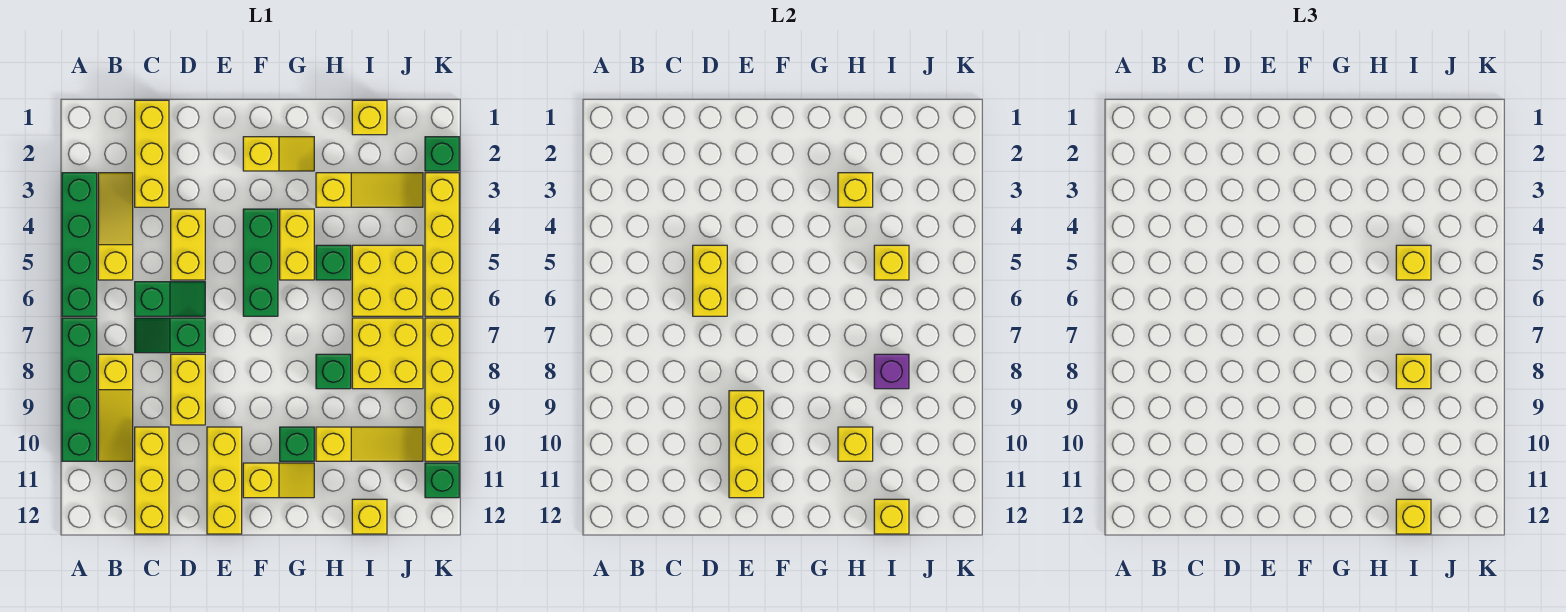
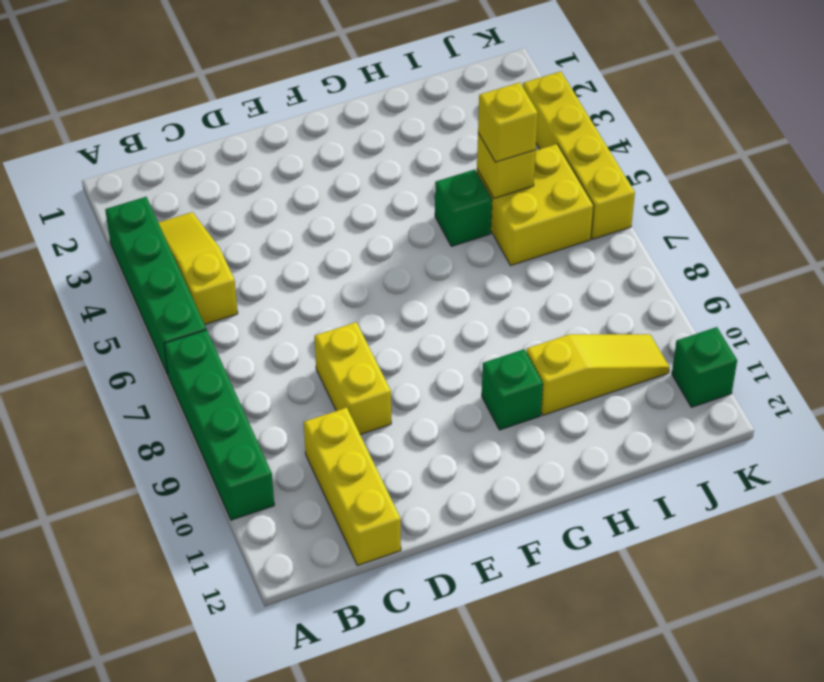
none -> yellow slope B8:B10 level 1 top 8
none -> yellow brick C1:C3 level 1
none -> green slope C6:D6 level 1 top C
none -> green slope C7:D7 level 1 top D

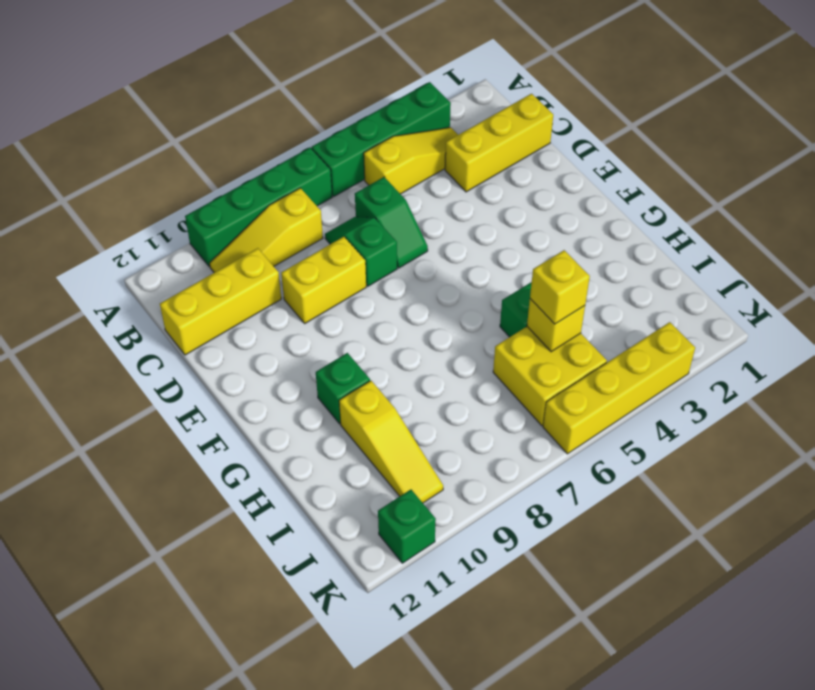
none -> yellow brick D4:D5 level 1
none -> yellow brick E10:E12 level 1
none -> yellow slope F2:G2 level 1 top F
none -> green brick F4:F6 level 1

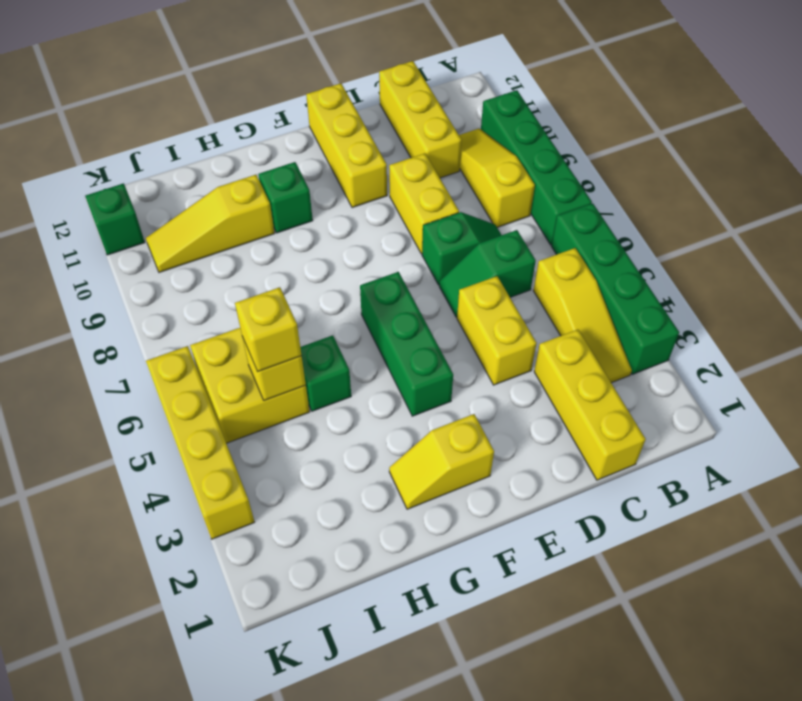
none -> yellow slope F11:G11 level 1 top F
none -> yellow brick G4:G5 level 1
none -> yellow slope H3:J3 level 1 top H
none -> green brick H8 level 1

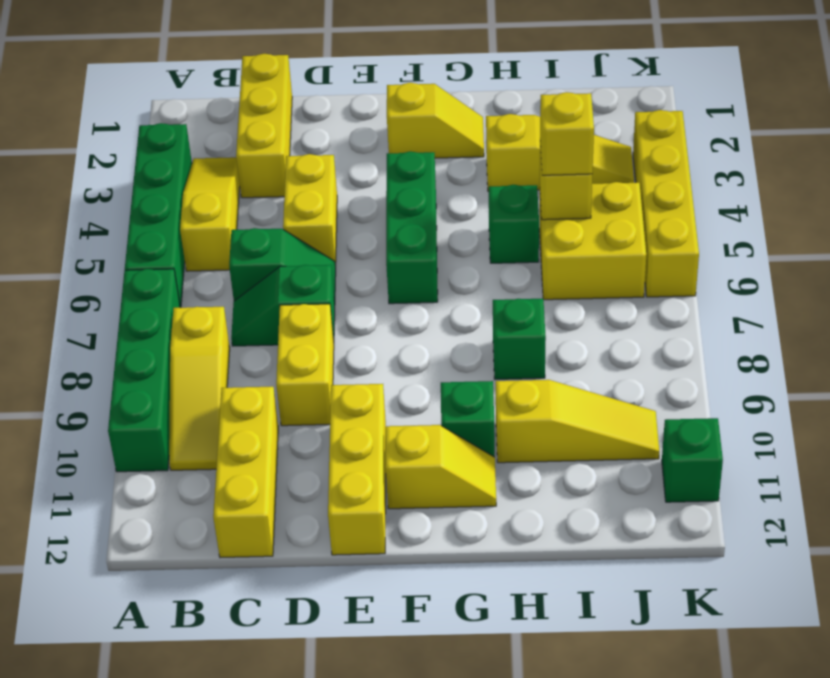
none -> yellow brick G4:G5 level 1
none -> yellow brick I1 level 1
none -> yellow brick I7:J8 level 1
none -> yellow brick I12 level 1

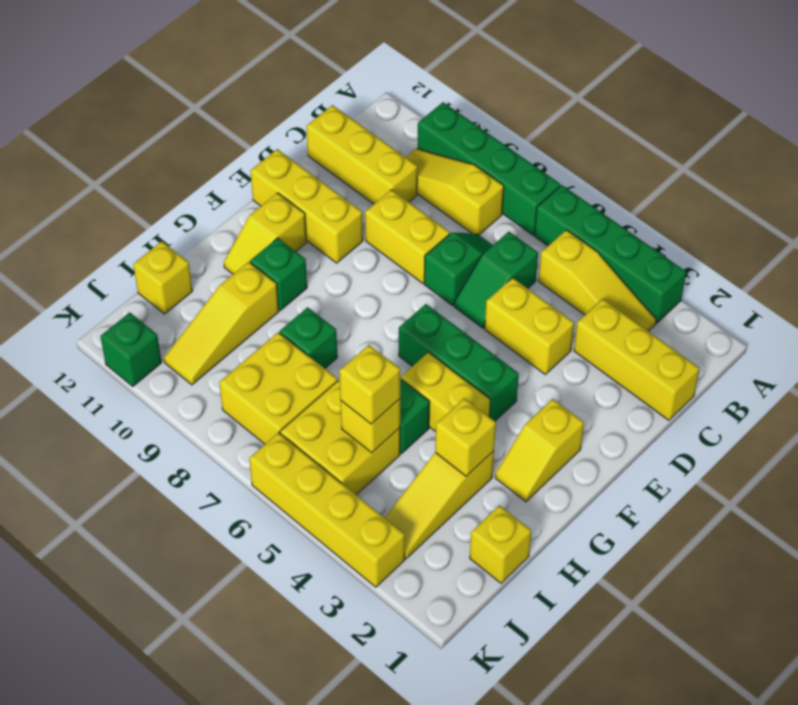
none -> green brick K2 level 1
none -> yellow brick K7:K10 level 1
none -> yellow brick D5:D6 level 2
none -> yellow brick E9:E11 level 2

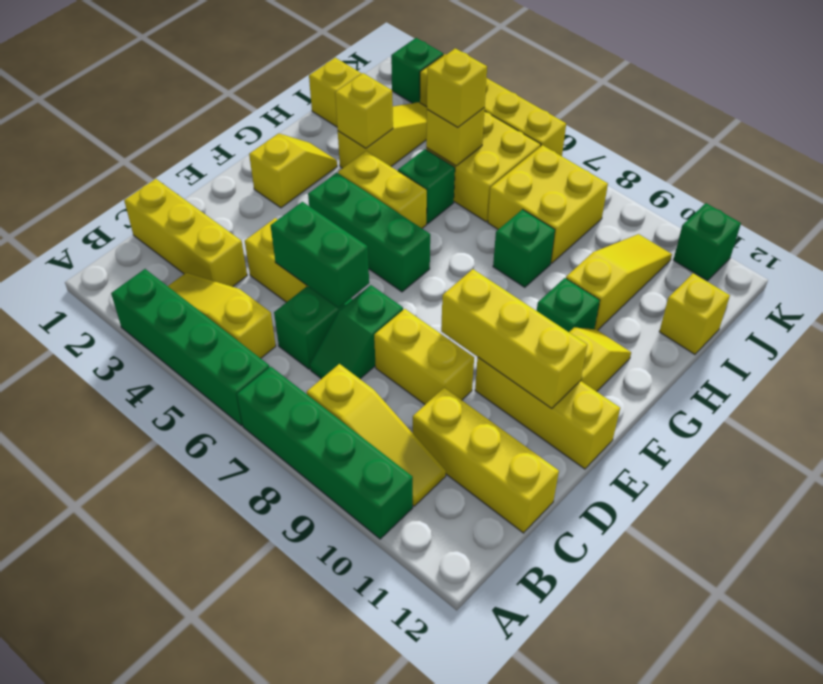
green brick D5:D6 level 2 -> yellow brick D5:D6 level 2
none -> yellow brick K7:K10 level 1
none -> yellow brick H10 level 2
none -> purple brick I8 level 2
none -> yellow brick I12 level 2

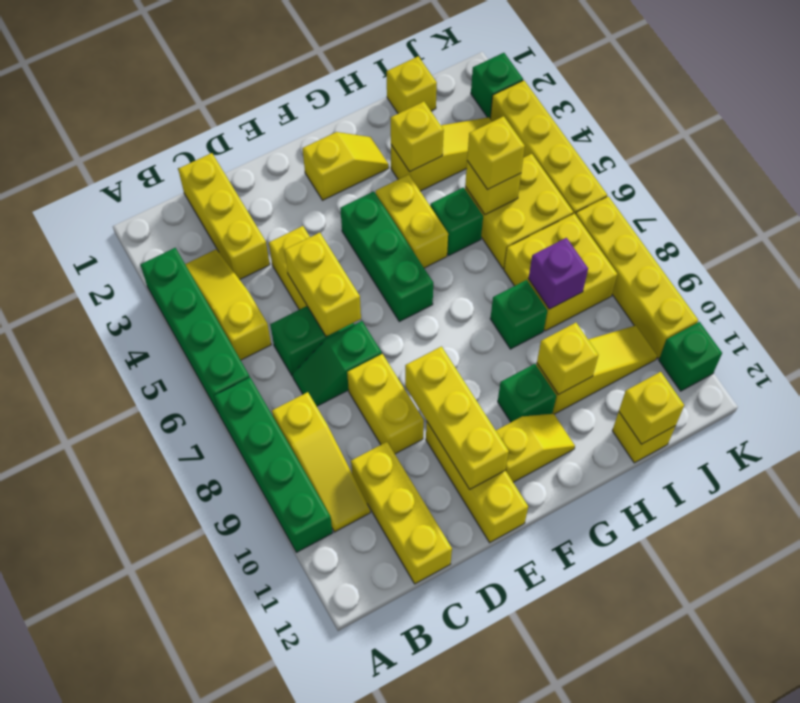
none -> yellow brick I8 level 3
none -> yellow brick I12 level 3

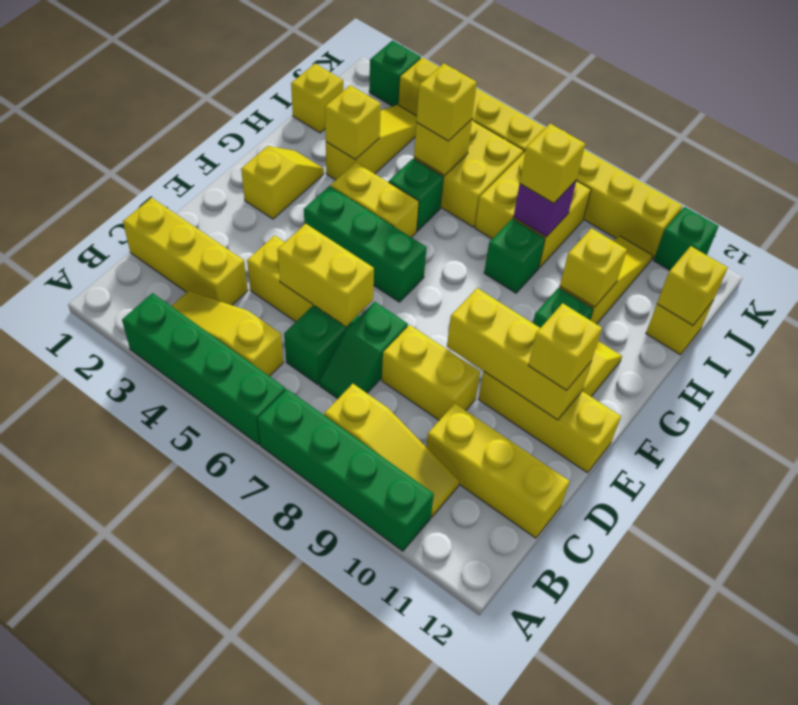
yellow brick E11 level 3 -> yellow brick I12 level 3

